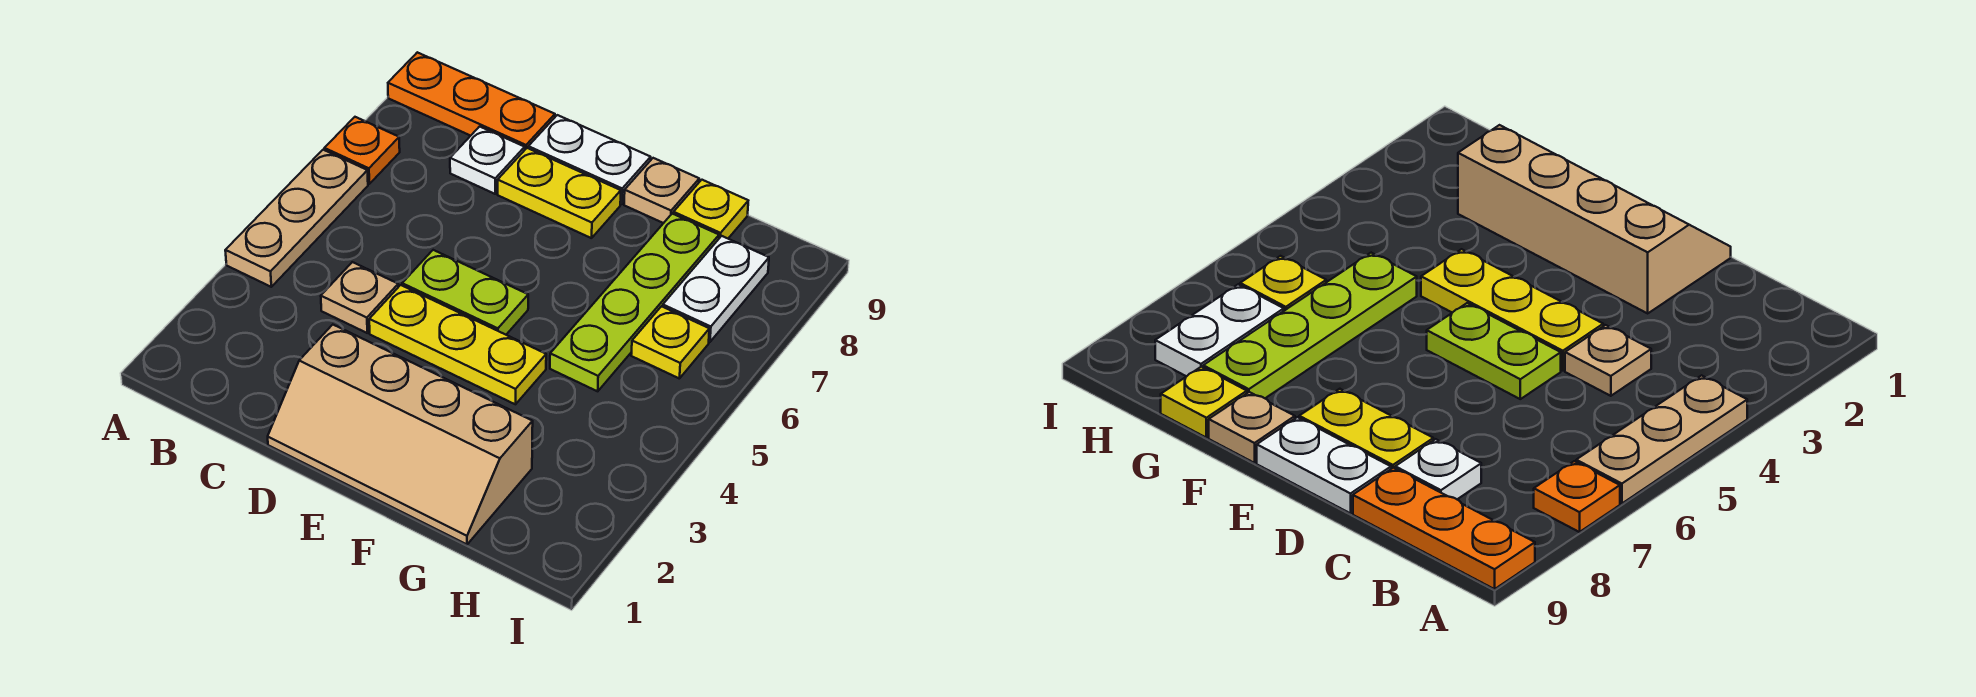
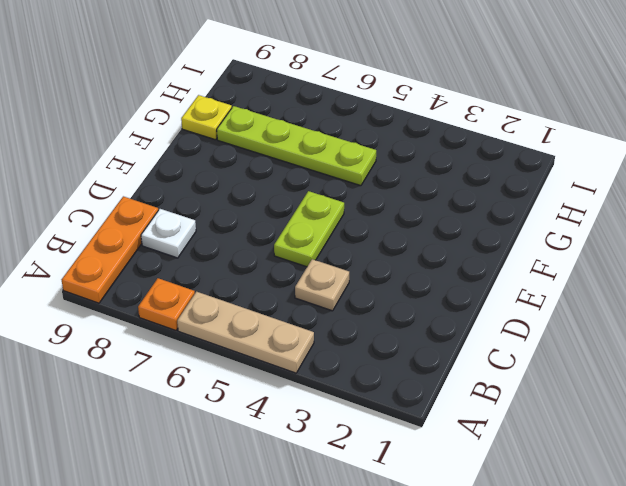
none -> tan slope D1:G2 level 1 top 2
none -> yellow plate D4:F4 level 1
none -> yellow plate D8:E8 level 1

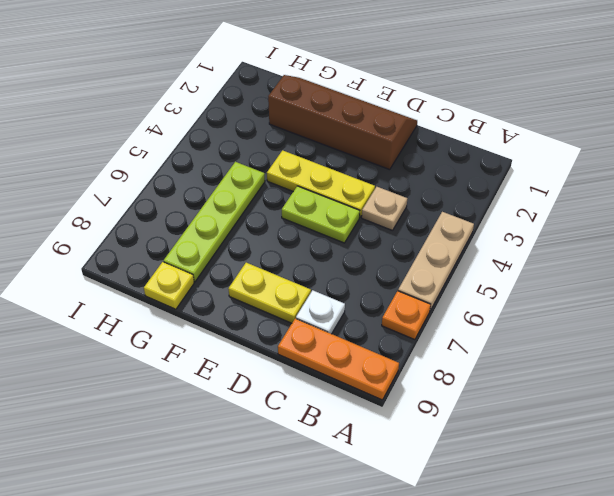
brown slope D1:G2 level 1 top 2 -> tan slope D1:G2 level 1 top 2
none -> white plate D9:E9 level 1
none -> tan plate F9 level 1
none -> yellow plate H6 level 1

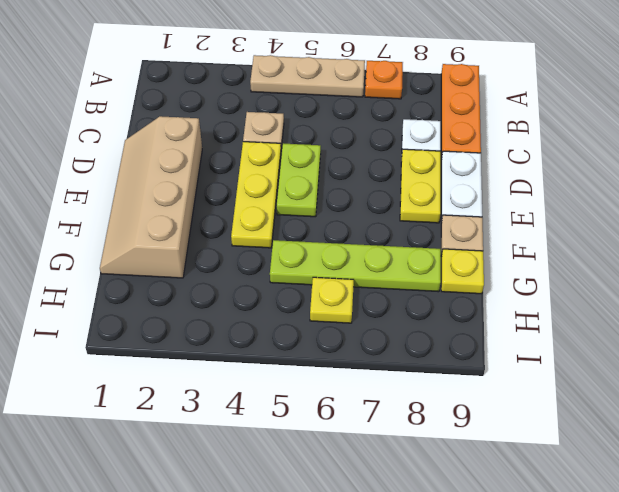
none -> white plate H7:H8 level 1

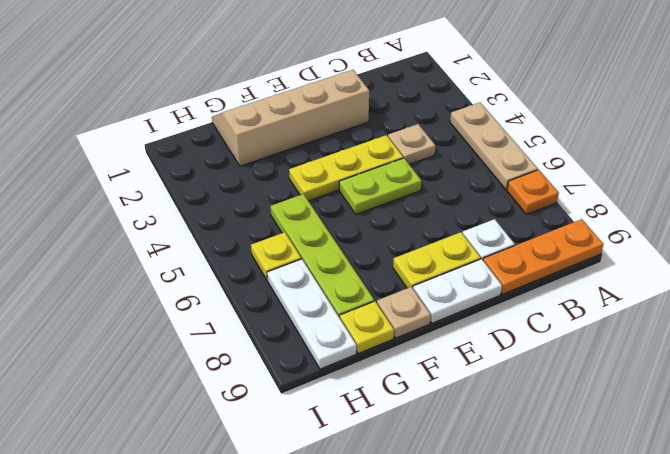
white plate H7:H9 level 1 -> white plate H7:H8 level 1

